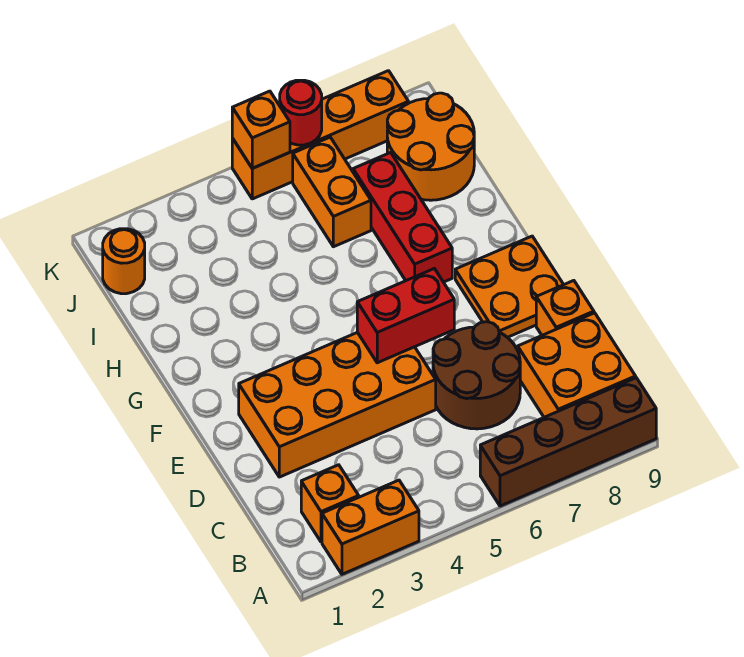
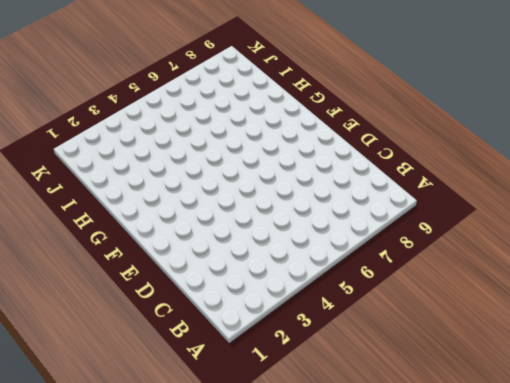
none -> orange brick A2:A3 level 1
none -> brown brick A6:A9 level 1
none -> orange brick B2 level 1

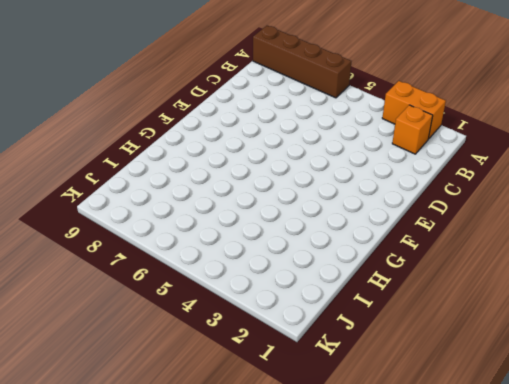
none -> orange brick B8:C9 level 1
none -> brown round brick C6:D7 level 1
none -> orange brick D2:E5 level 1

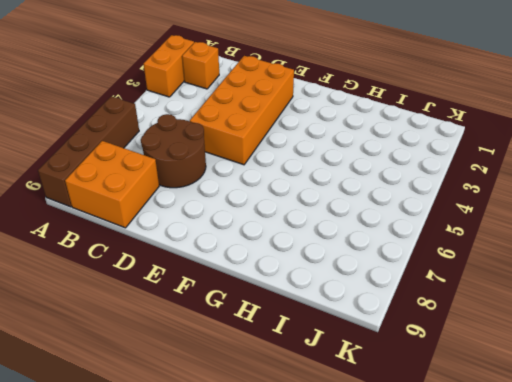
none -> orange brick D9 level 1
none -> orange plate E8:F9 level 1
none -> red brick G7:I7 level 1

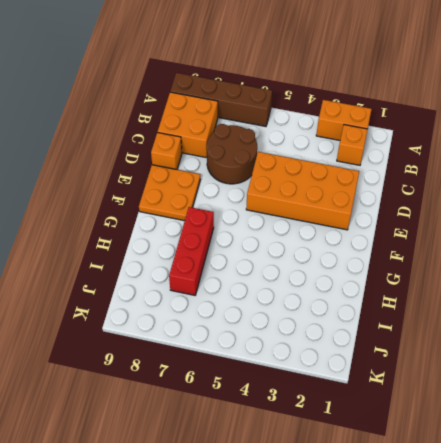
none -> orange brick I6:J6 level 1
none -> orange round brick I8:J9 level 1
none -> orange round brick J1 level 1

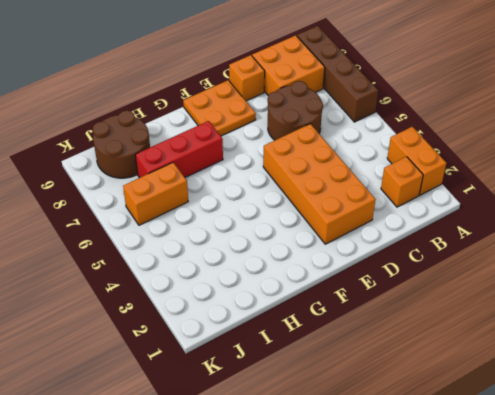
brown round brick I8:J9 level 1 -> orange round brick I8:J9 level 1
none -> orange round brick J1 level 1
none -> orange brick K5:K8 level 1
none -> red brick E5:E6 level 2

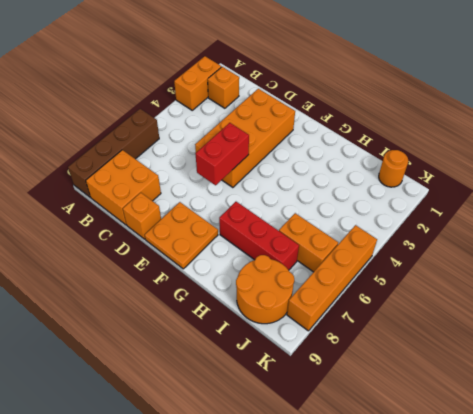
none -> brown round brick C6:D7 level 1
none -> orange brick K5 level 2
none -> red round brick K6 level 2

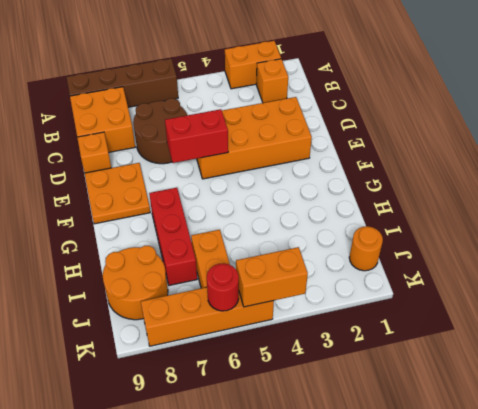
orange brick K4:K5 level 2 -> orange brick K5 level 2

